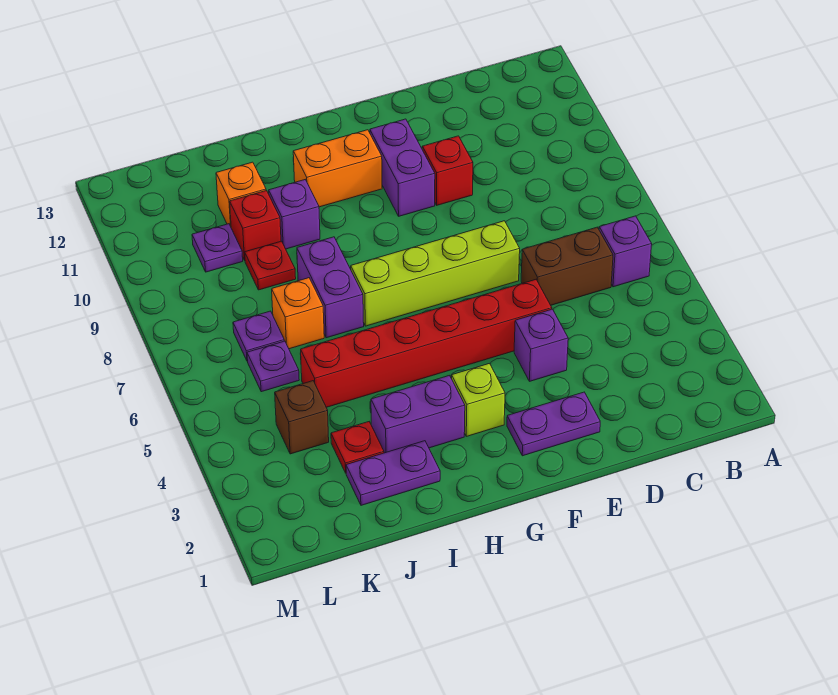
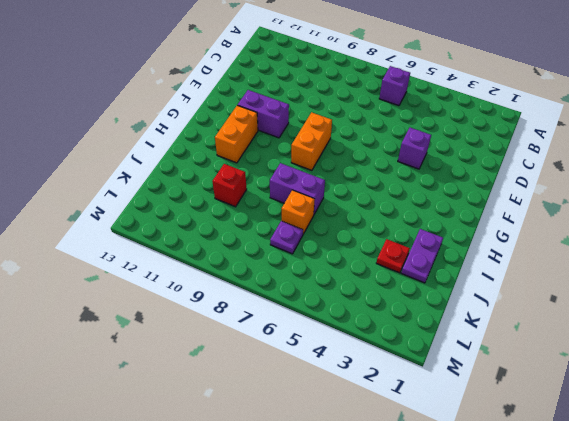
orange brick F8:G8 level 1 -> none
none -> brown brick C6:D6 level 1
none -> purple plate E2:F2 level 1
none -> red brick E5:J5 level 1

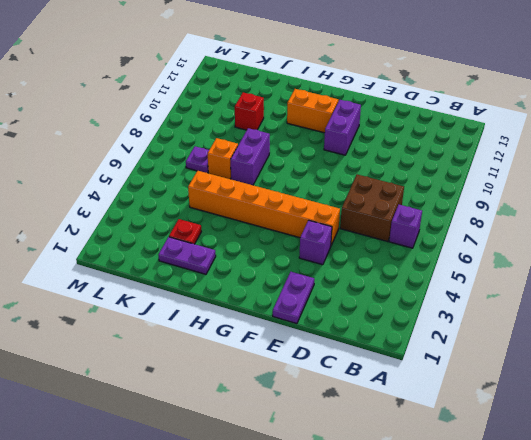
brown brick C6:D7 level 1 -> brown brick C6:D6 level 1
purple plate E1:E2 level 1 -> purple plate E2:F2 level 1
orange brick E5:J5 level 1 -> red brick E5:J5 level 1
none -> lime brick E7:H7 level 1
none -> red brick E10 level 1
none -> lime brick G3 level 1

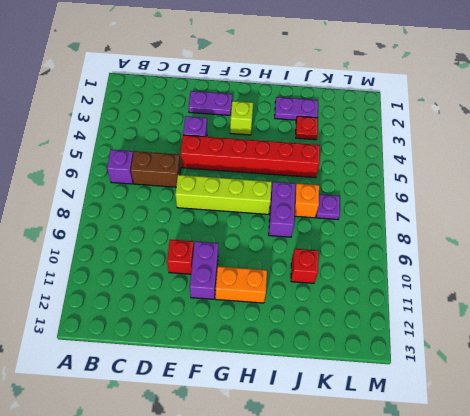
none -> purple brick H3:I3 level 1
none -> purple brick I10 level 1
none -> red plate J9 level 1

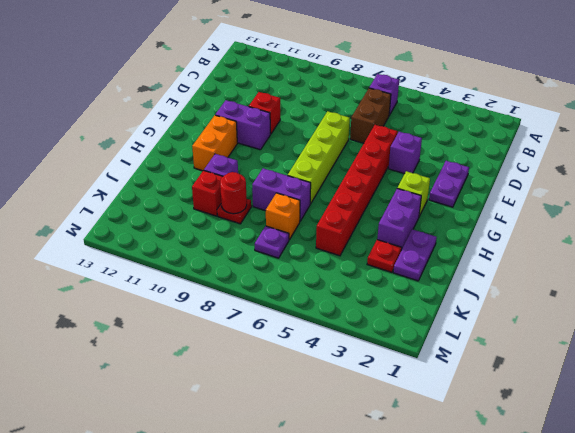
red round brick J9 level 2 -> none
none -> orange brick J11 level 1
none -> brown brick K4 level 1
none -> purple plate K6 level 1

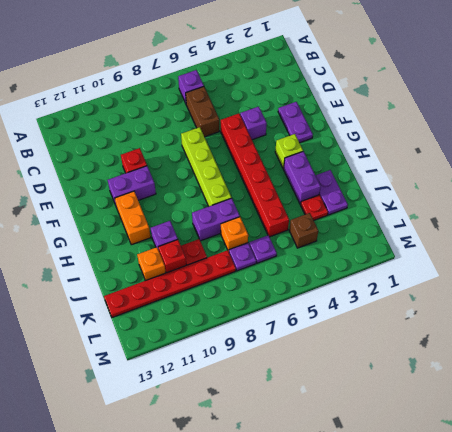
red plate K8:K13 level 1 -> purple plate K10 level 1

